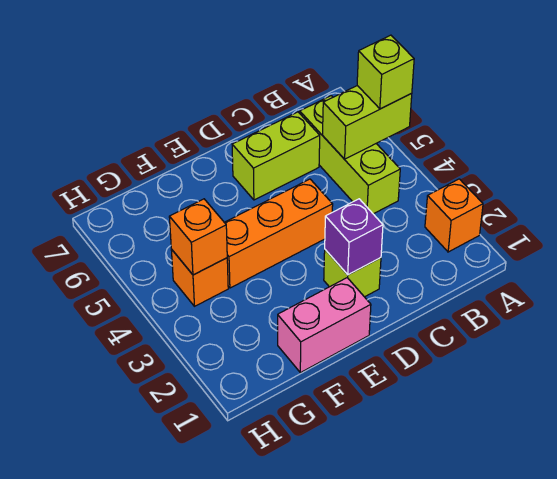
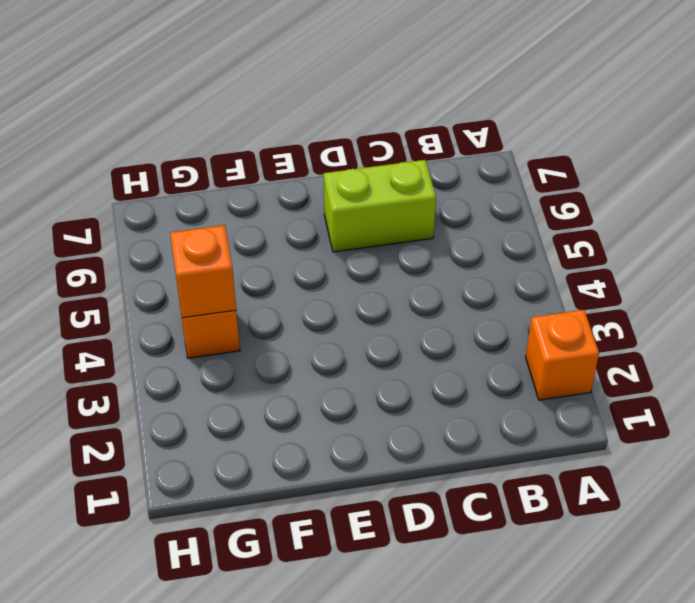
none -> lime brick B4:B6 level 1
none -> lime brick D2 level 1

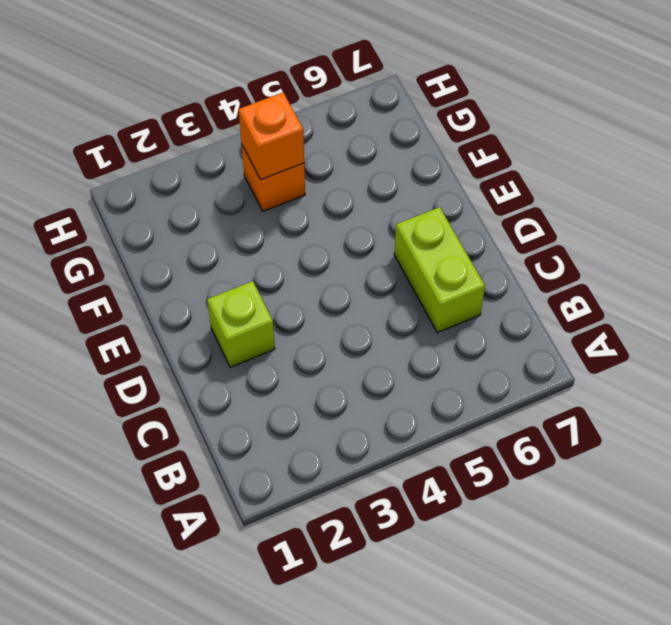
none -> orange brick A2 level 1
none -> lime brick B4:B6 level 1

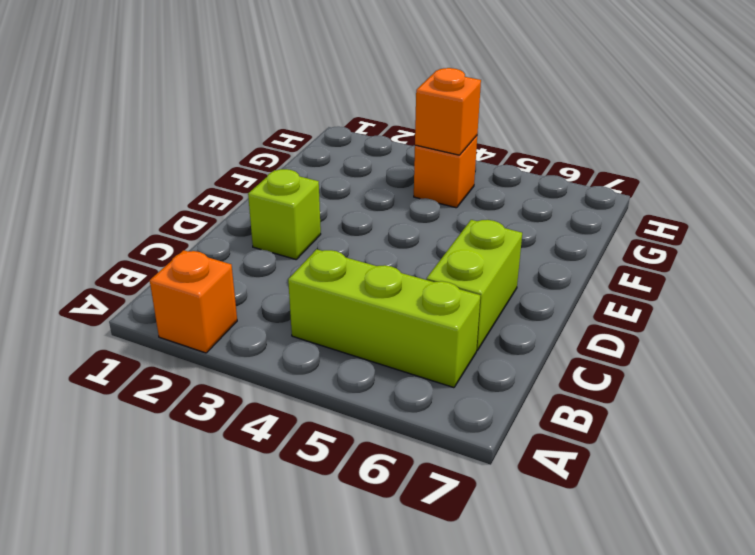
none -> orange brick D4:F4 level 1
none -> pink brick E1:F1 level 1

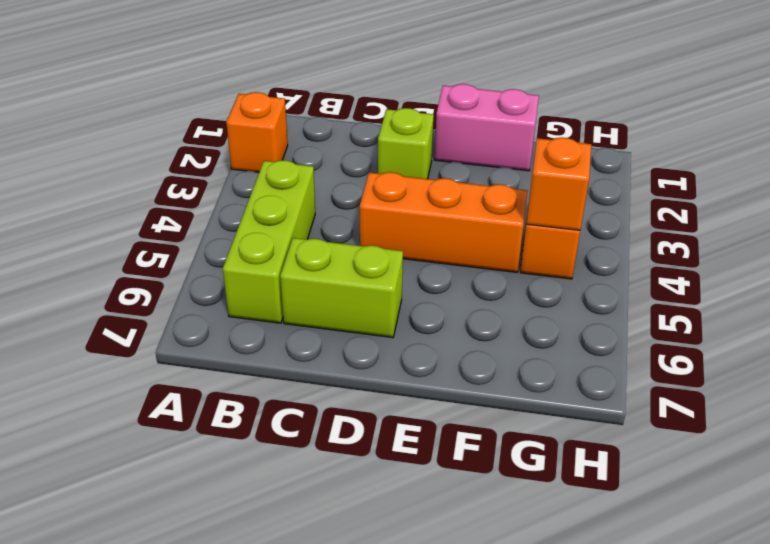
none -> lime brick A5:B5 level 2
none -> purple brick D2 level 2

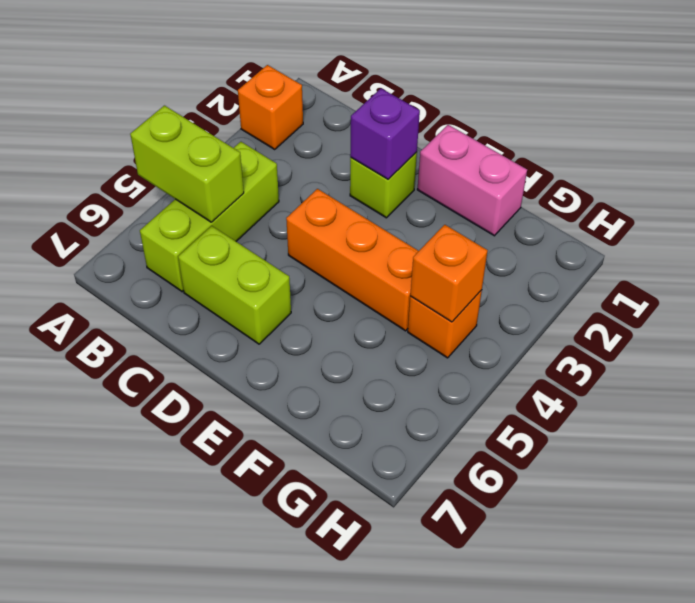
none -> lime brick A5 level 3

